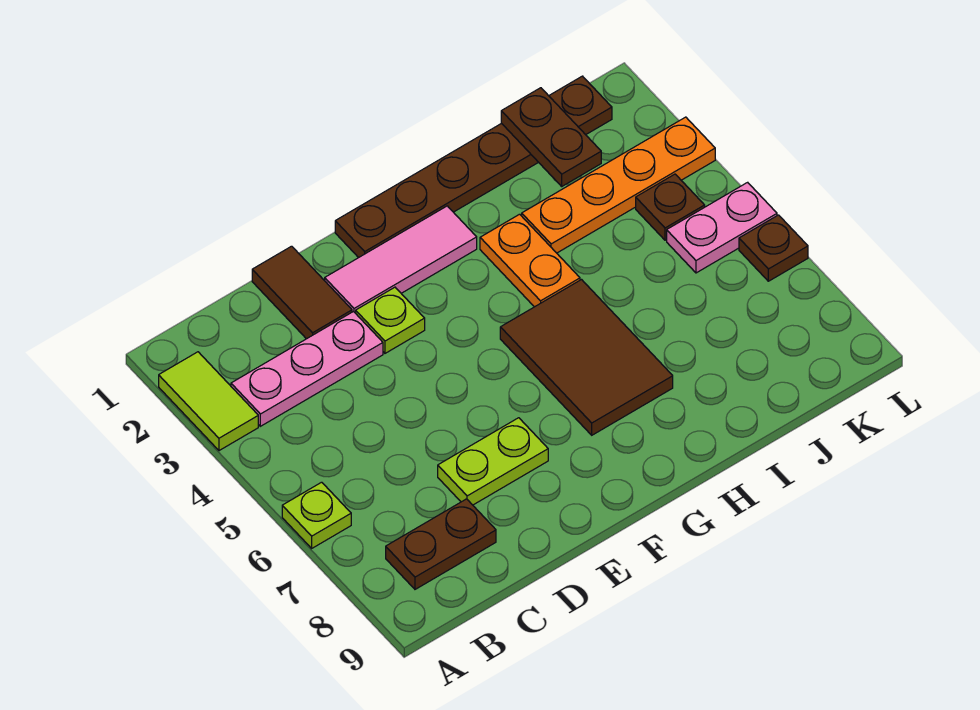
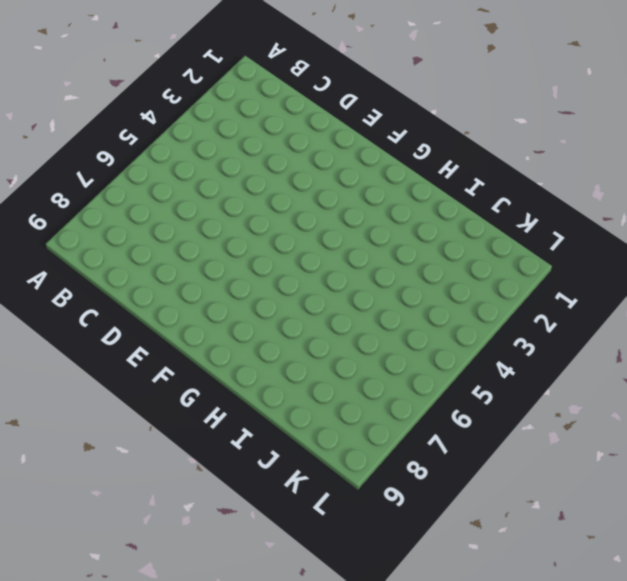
none -> lime tile A2:A3 level 1
none -> lime plate A6 level 1
none -> pink plate B3:D3 level 1

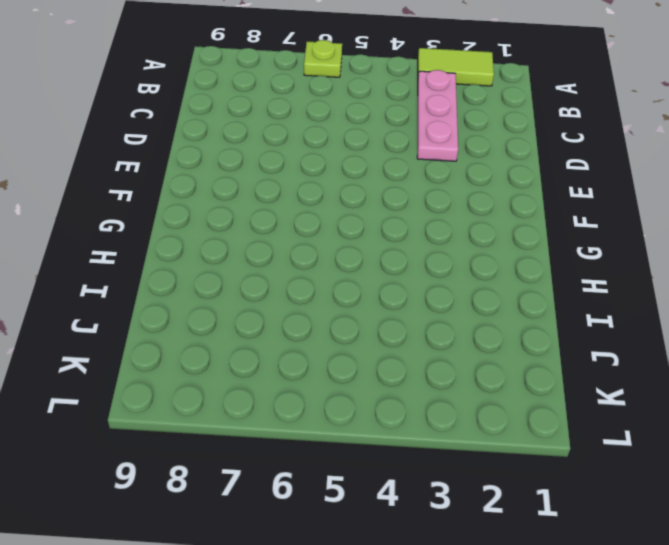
none -> brown plate B8:C8 level 1
none -> brown tile D1:D2 level 1
none -> lime plate D7:E7 level 1

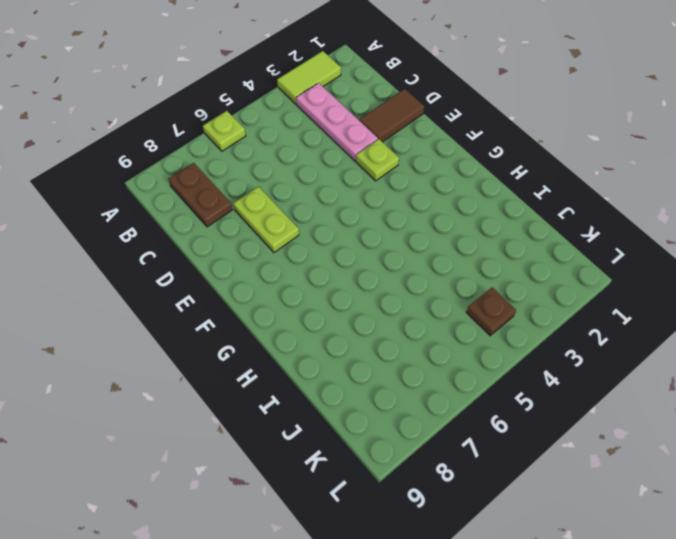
none -> pink tile E2:G2 level 1
none -> brown plate F1:K1 level 1
none -> brown tile G5:H7 level 1

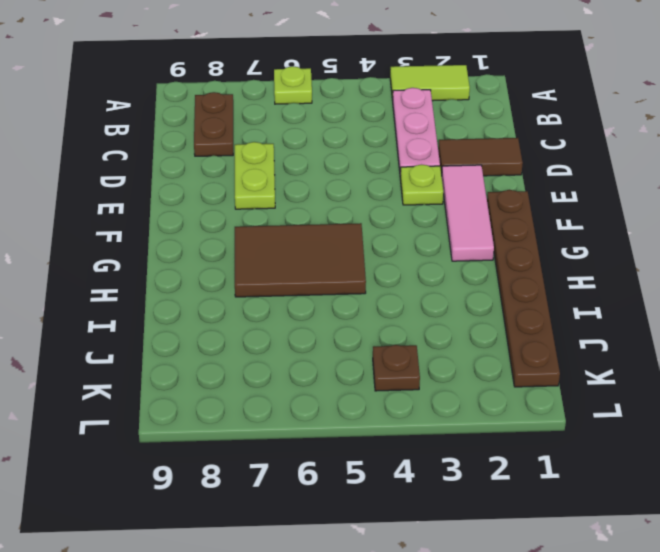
none -> orange plate H3:H4 level 1
none -> orange plate I3:L3 level 1
none -> pink plate K5:L5 level 1

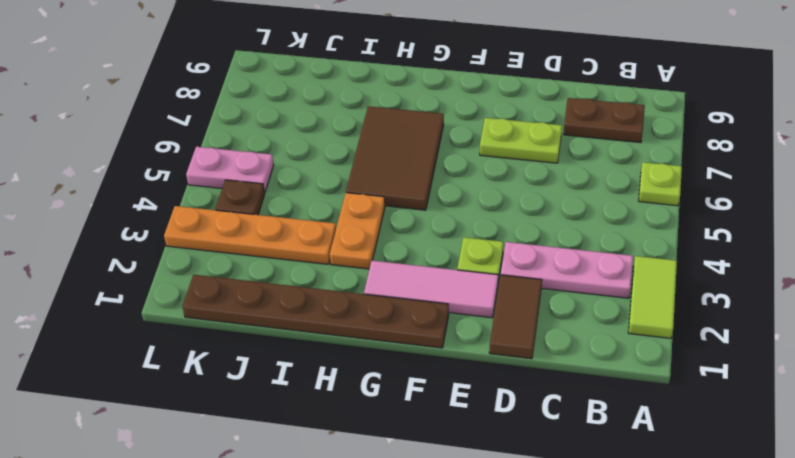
none -> brown plate L6 level 1
none -> brown plate J1:J2 level 2

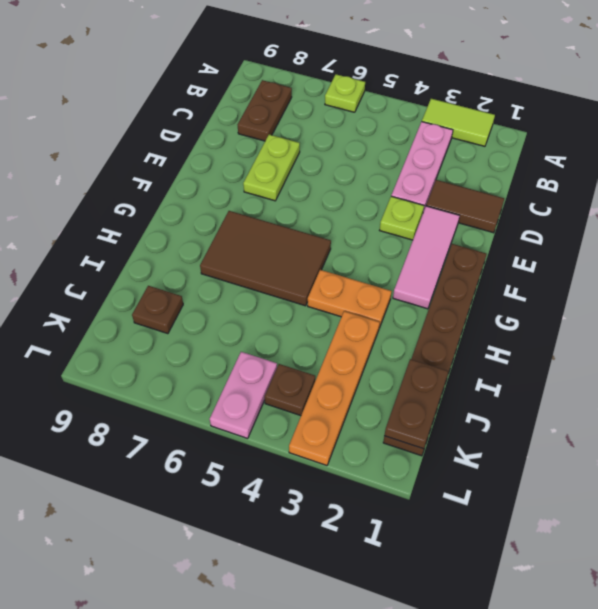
brown plate J1:K1 level 2 -> brown plate J1:J2 level 2
brown plate J8 level 1 -> brown plate L6 level 1

